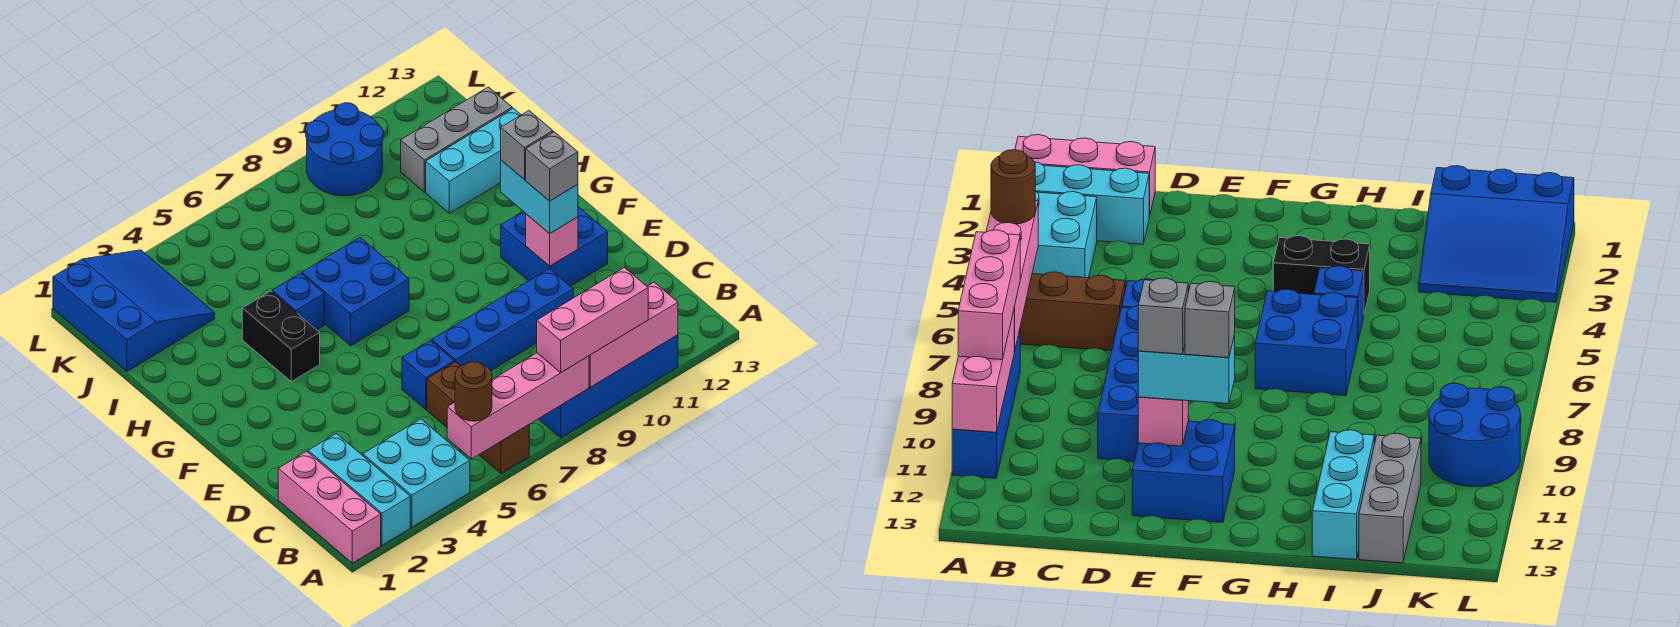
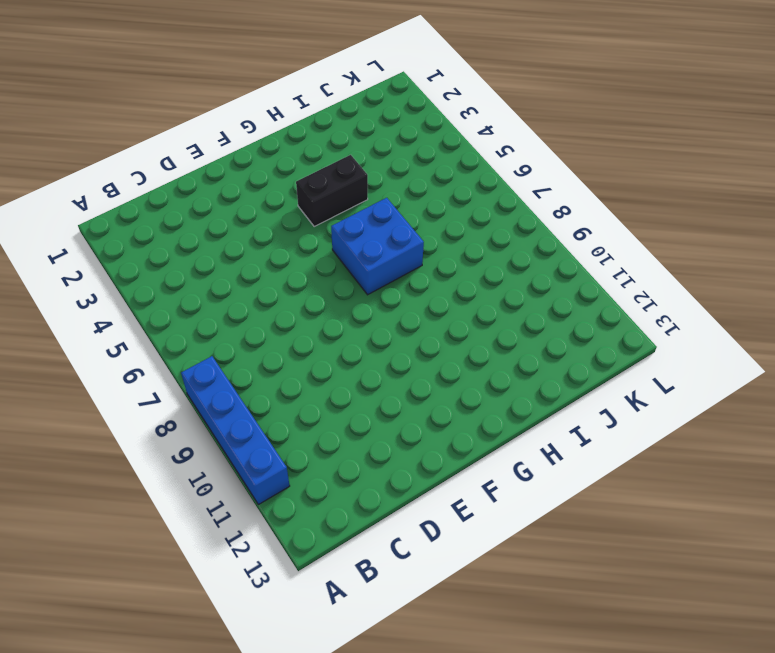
none -> pink brick A1:C1 level 1
none -> cyan brick A2:C2 level 1
none -> cyan brick A3:B4 level 1

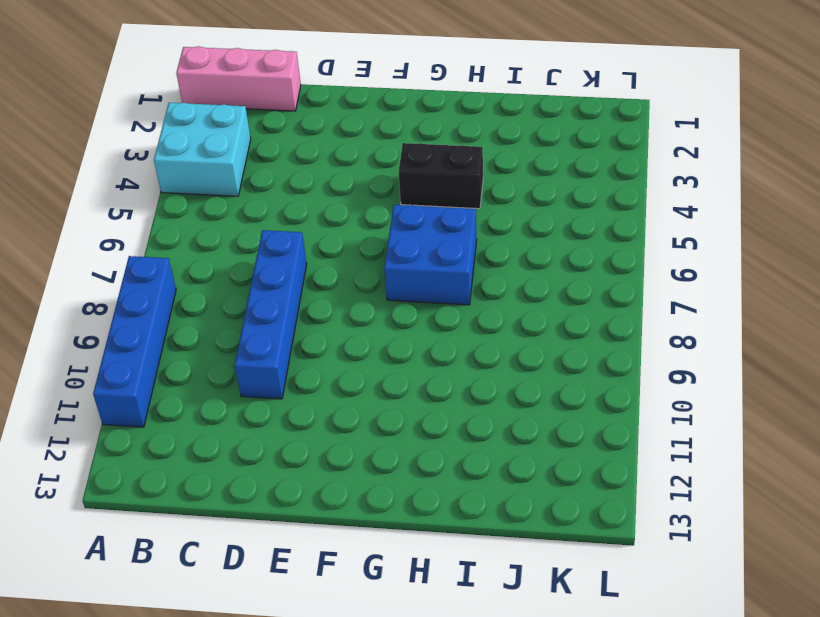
none -> cyan brick A2:C2 level 1
none -> brown brick A6:C6 level 1
none -> blue brick D6 level 1

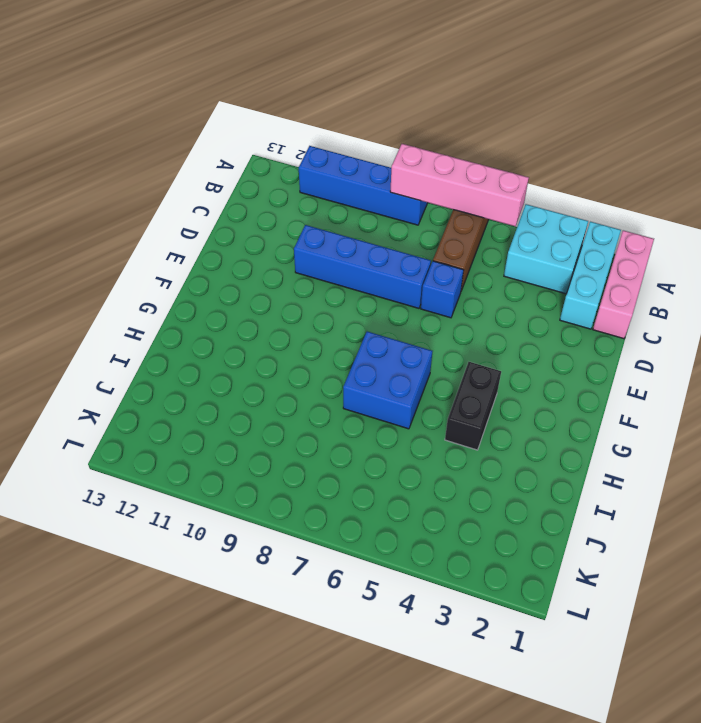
none -> blue brick E11:F12 level 1
none -> blue brick H5 level 1
none -> cyan brick I11:I13 level 1

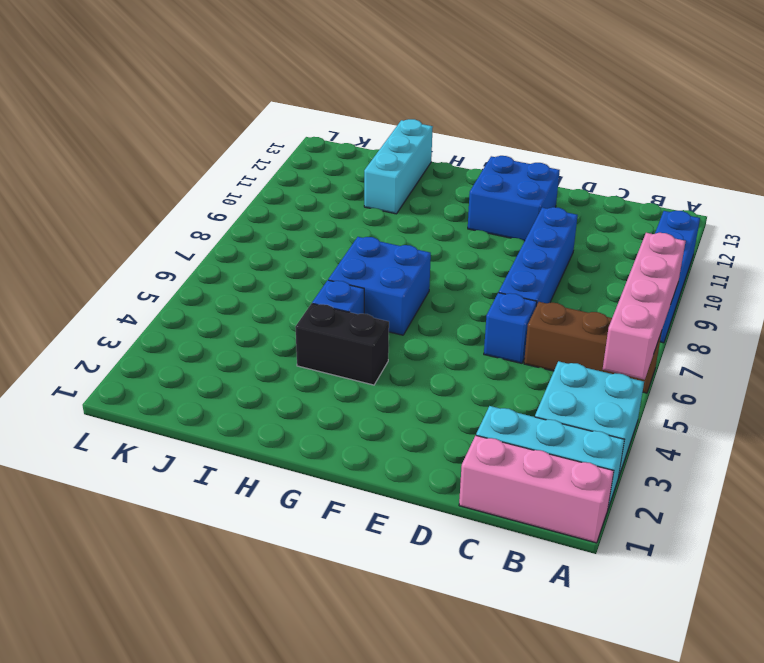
none -> blue slope J1:L3 level 1 top 1
none -> grey brick J11:J13 level 1
none -> blue round brick K9:L10 level 1

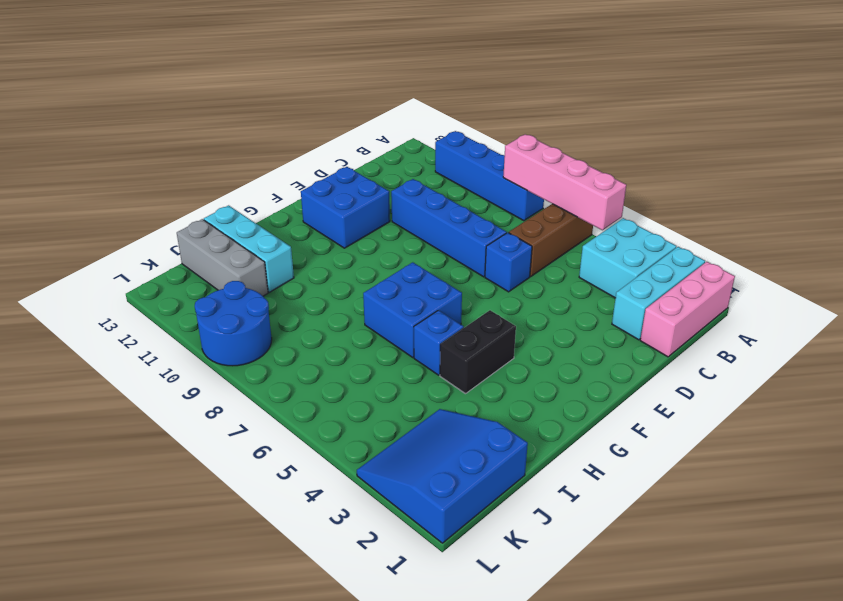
none -> pink brick A9:A11 level 2
none -> pink brick E11 level 2
none -> brown round brick A5 level 3

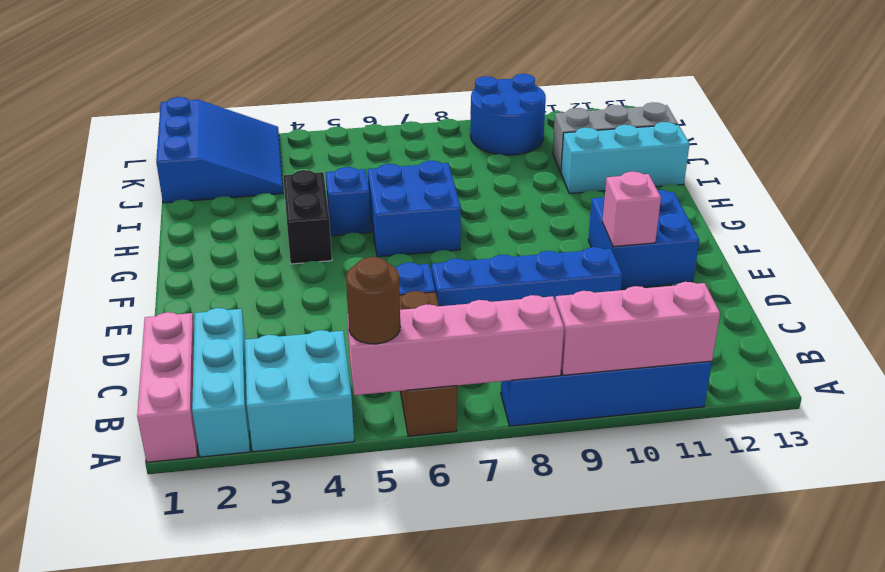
none -> pink brick A8:A10 level 3
none -> cyan brick E11:F11 level 3
none -> grey brick E11 level 4

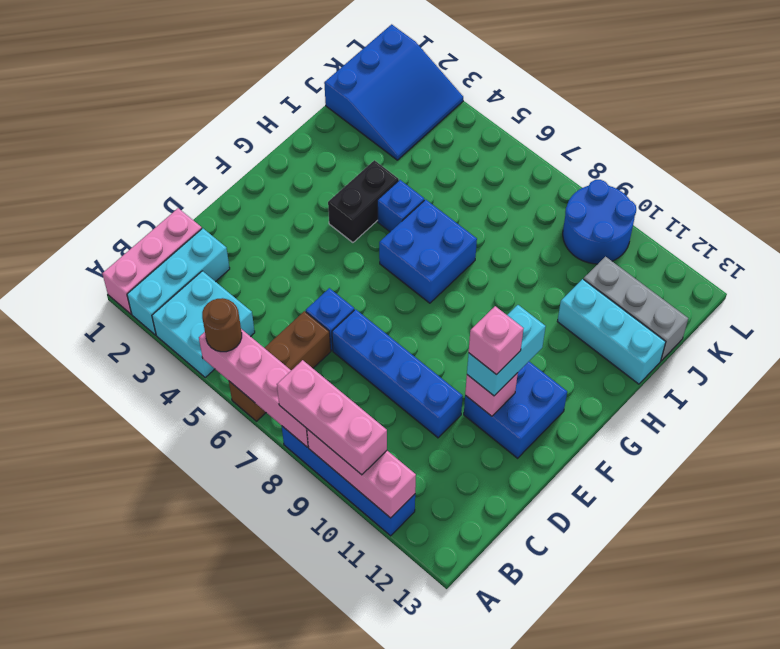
pink brick E11 level 4 -> grey brick E11 level 4
none -> grey brick F11 level 4

